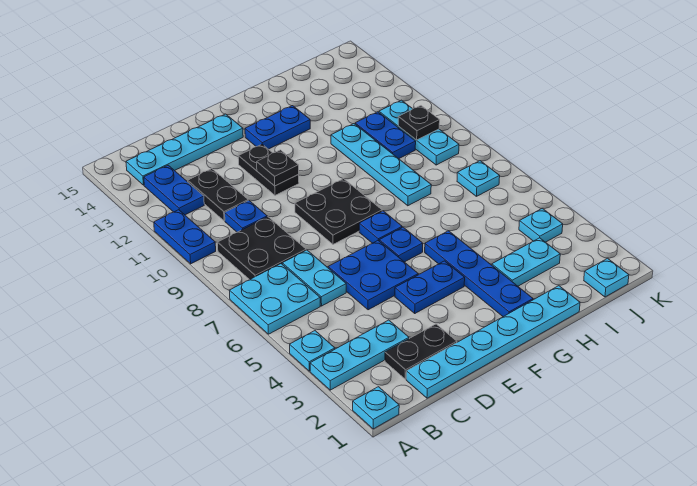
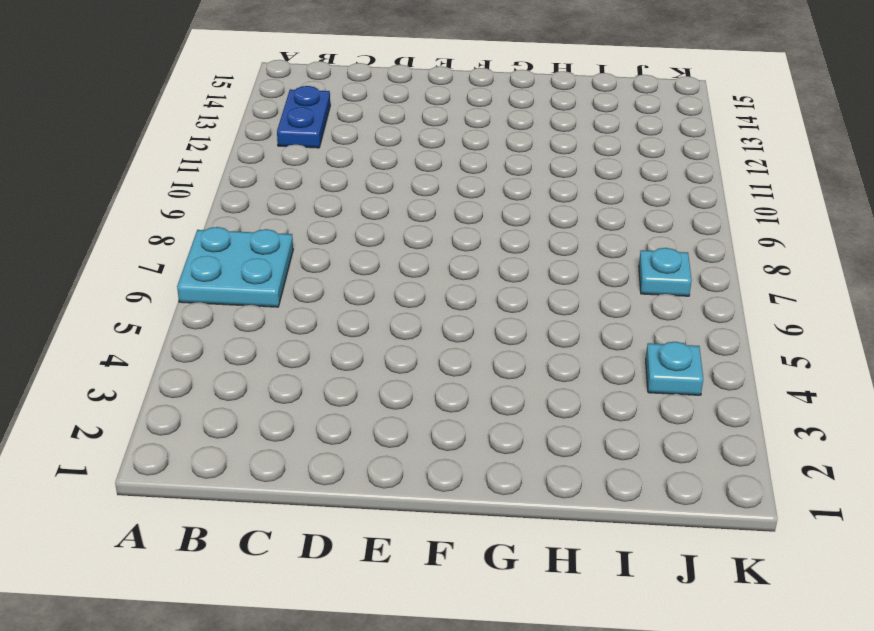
none -> cyan plate A1 level 1
none -> cyan plate A3:C3 level 1
none -> cyan plate A4 level 1
none -> blue plate A10:A11 level 1

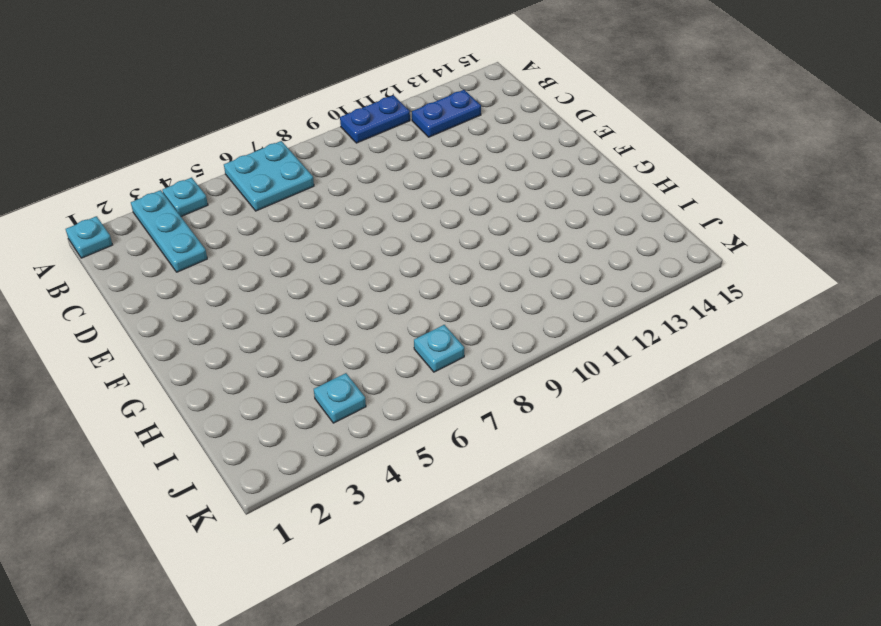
none -> black plate B8:C9 level 1
none -> cyan plate B14:E14 level 1
none -> cyan plate C1:H1 level 1
none -> black plate C2:D2 level 1

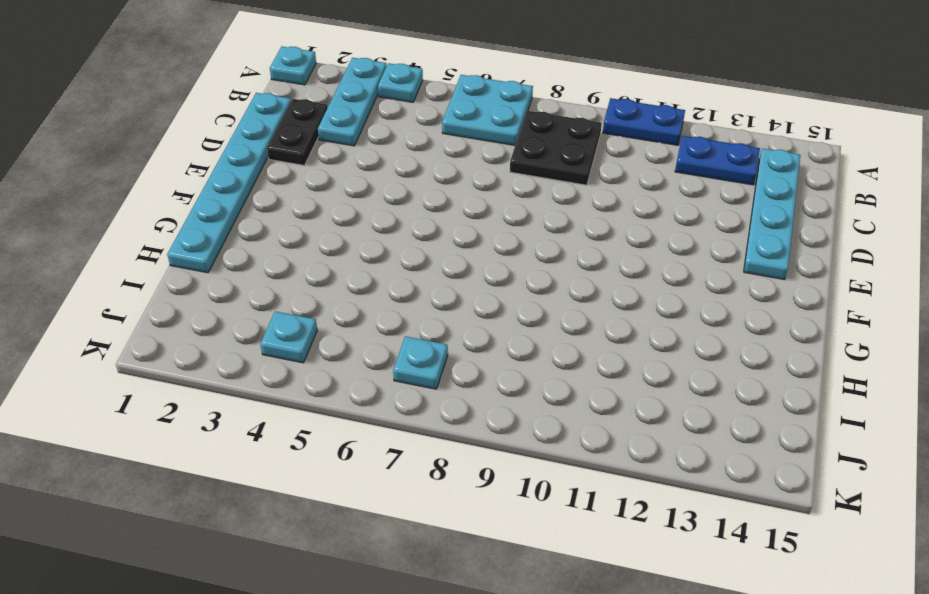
none -> cyan plate C6:C7 level 1
none -> blue plate C10 level 1
none -> black plate C11:C12 level 1
none -> blue plate D5:E6 level 1

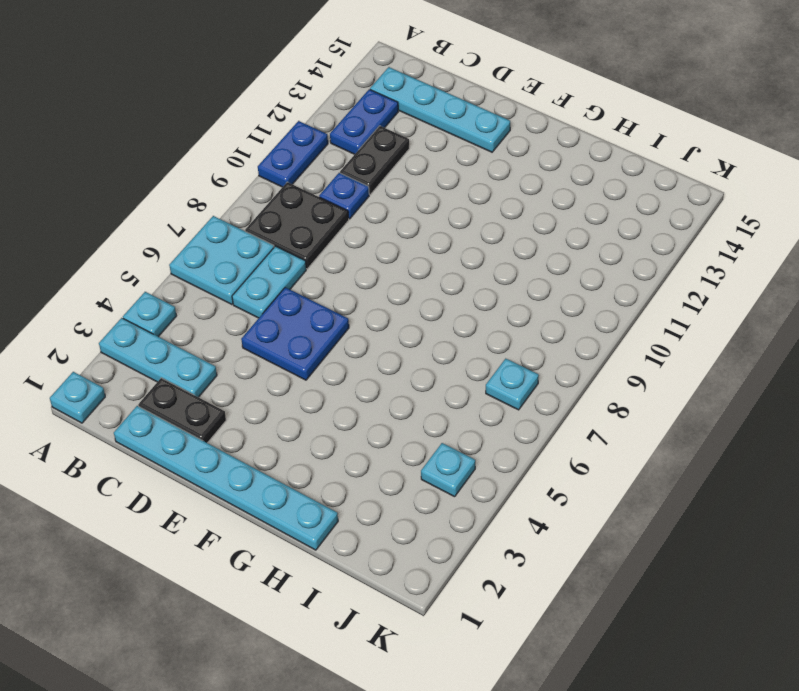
none -> blue plate E4:F4 level 1
none -> black plate E8:F9 level 1
none -> black plate E11:E12 level 1
none -> blue plate F6 level 1

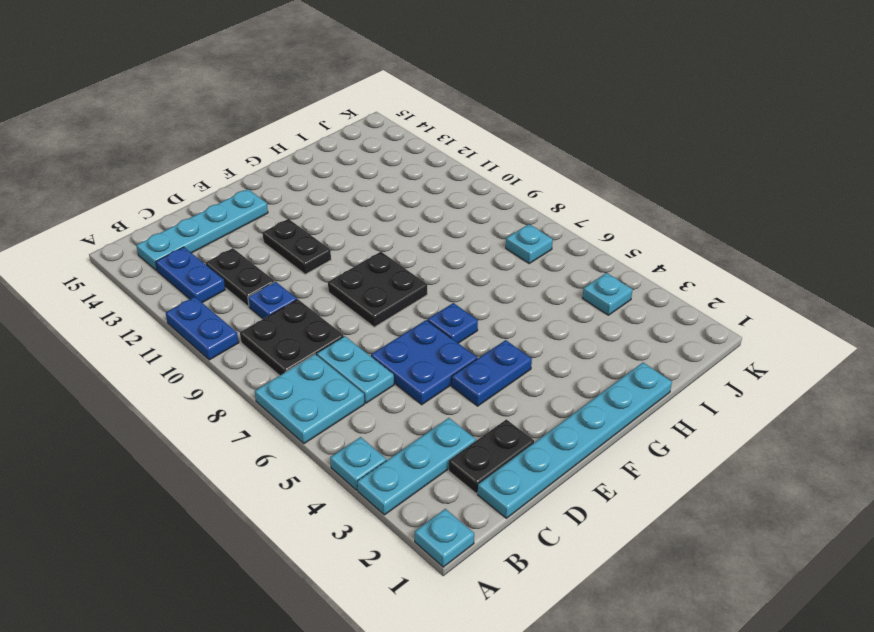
none -> blue plate F7 level 1
none -> blue plate F13:G13 level 1
none -> blue plate G2:G5 level 1
none -> cyan plate H3:I3 level 1

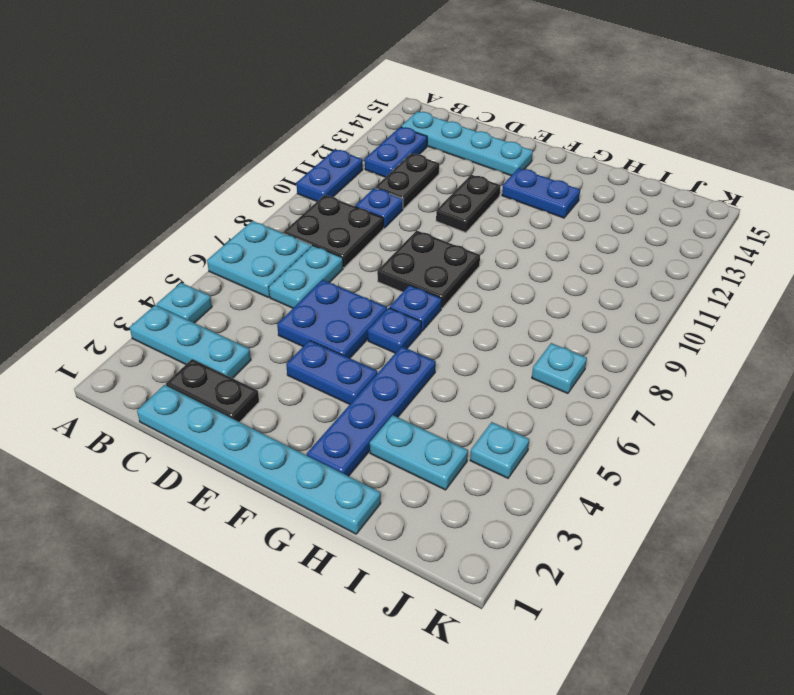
none -> cyan plate A1 level 1
none -> cyan plate H8:H11 level 1
none -> blue plate I10:I11 level 1
none -> cyan plate J1 level 1

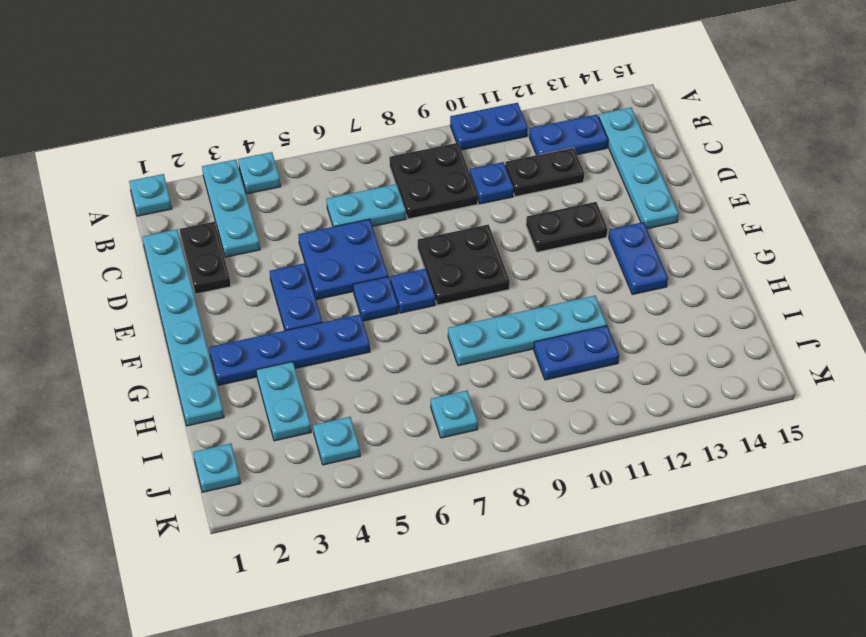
none -> cyan plate A6:B7 level 1
none -> cyan plate J9:J11 level 1
none -> black plate E11 level 2
none -> black plate J10 level 2

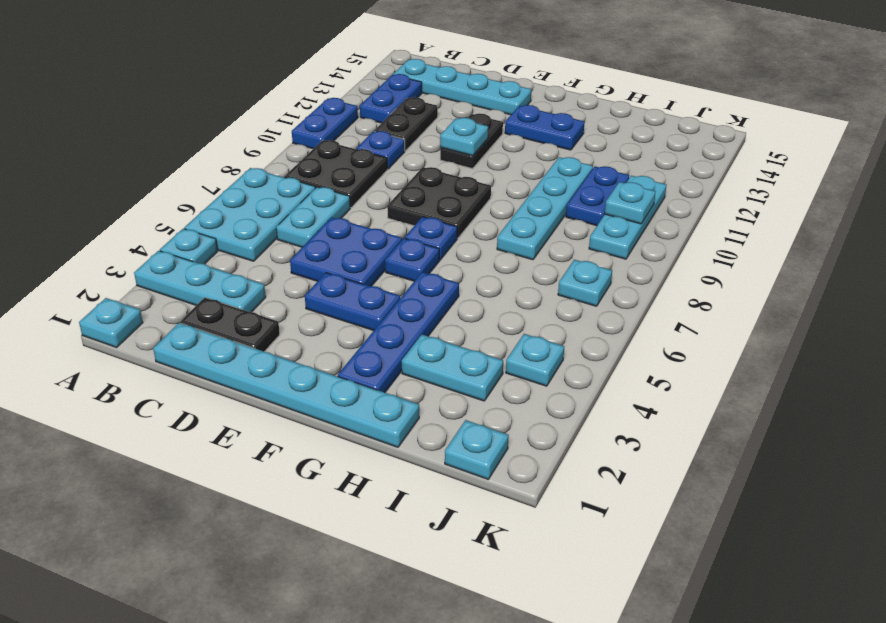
cyan plate A5:B7 level 1 -> cyan plate A6:B7 level 1
cyan plate E11 level 2 -> black plate E11 level 2
cyan plate J10 level 2 -> black plate J10 level 2

